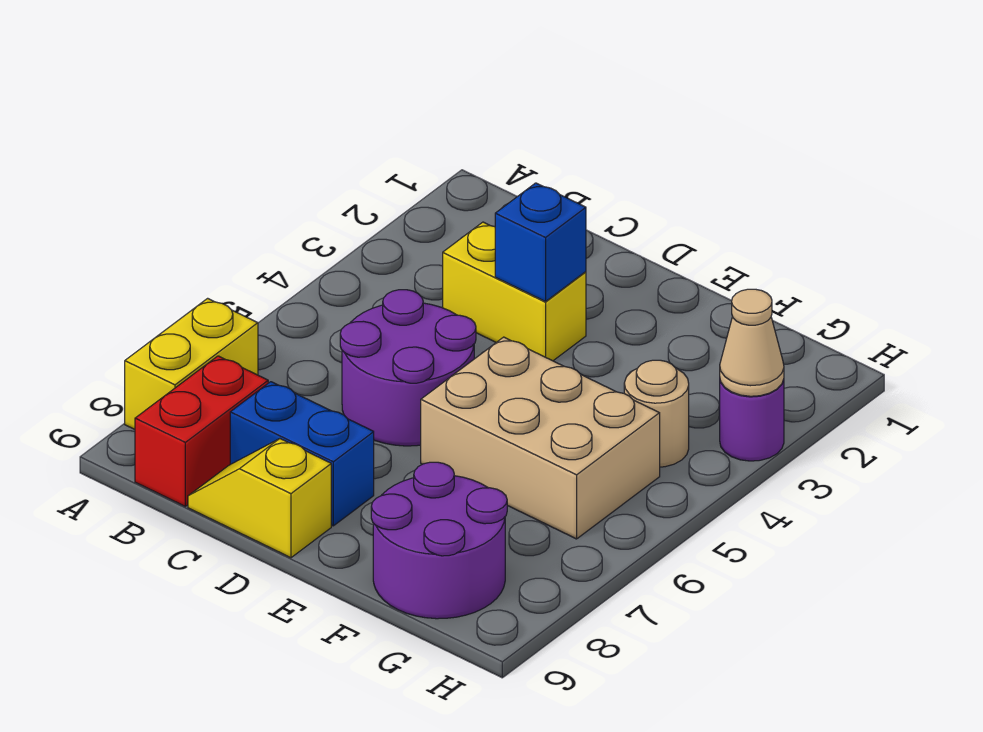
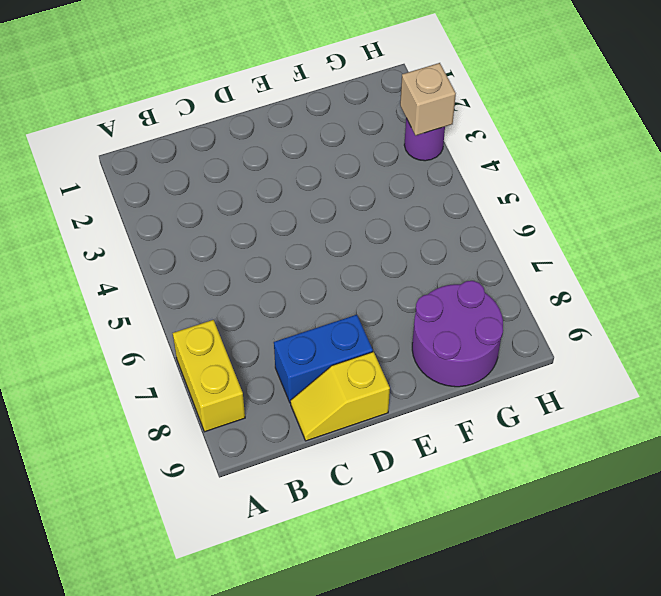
tan brick H3 level 2 -> tan cone H3 level 2
none -> red brick B8:B9 level 1
none -> yellow brick C3:D3 level 1
none -> purple round brick C5:D6 level 1

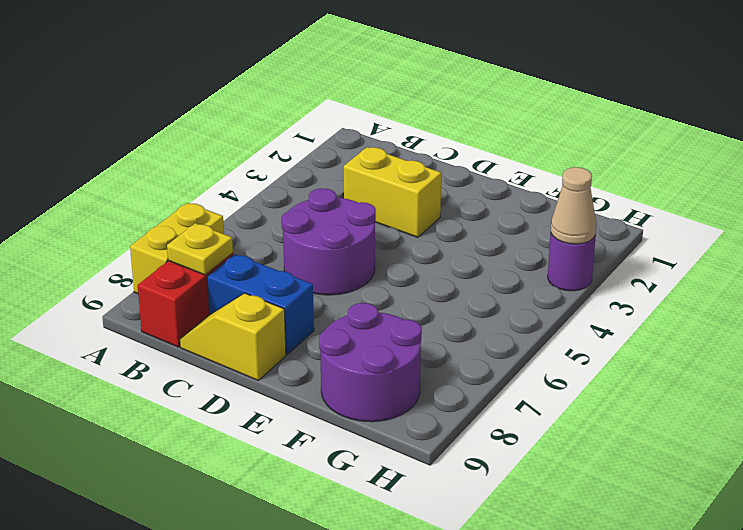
yellow plate B8 level 2 -> none
none -> tan brick E5:G6 level 1
none -> tan round brick G4 level 1
none -> blue brick D3 level 2

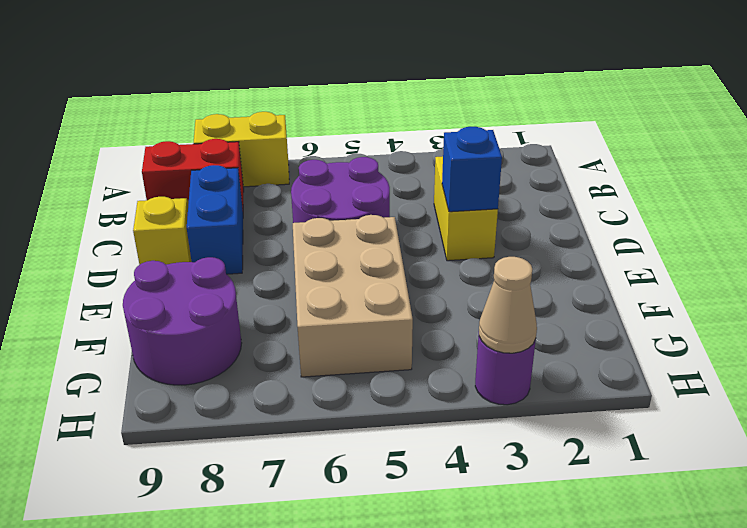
none -> tan round brick G4 level 1

